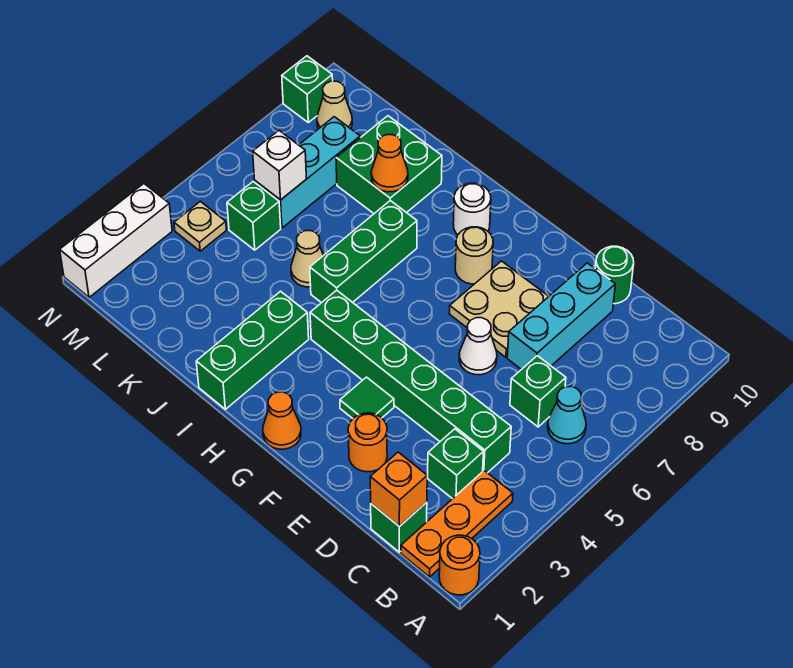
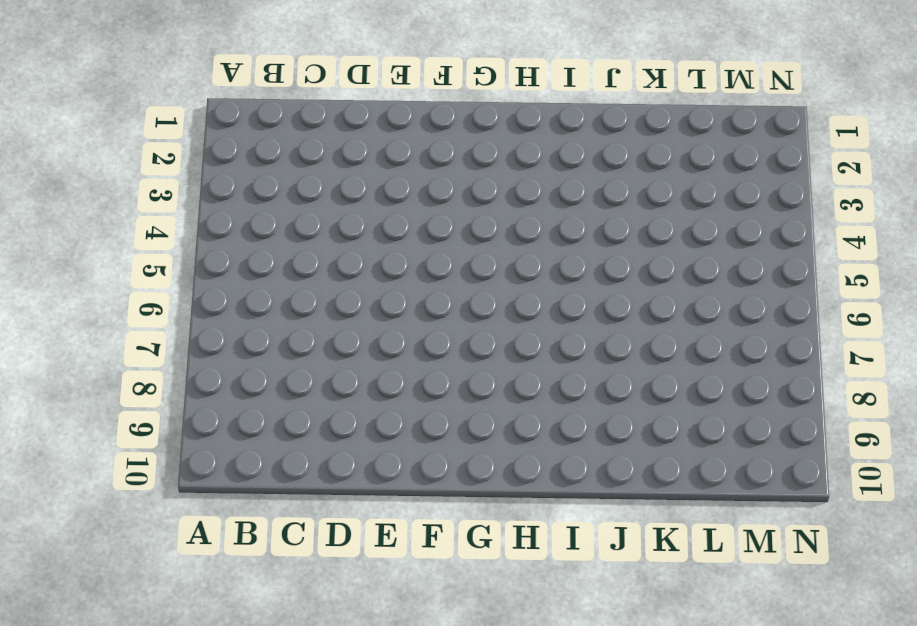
none -> orange round brick A1 level 1
none -> orange plate B1:B3 level 1
none -> cyan cone B6 level 1

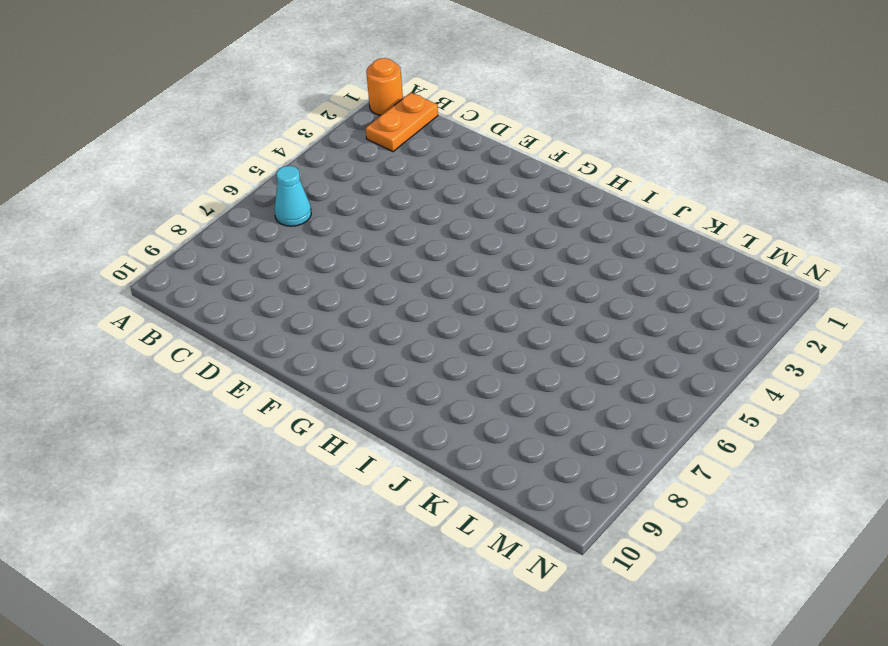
orange plate B1:B2 level 1 -> orange plate B1:B3 level 1
none -> green brick C1 level 1
none -> green brick C3 level 1
none -> green brick C4:H4 level 1

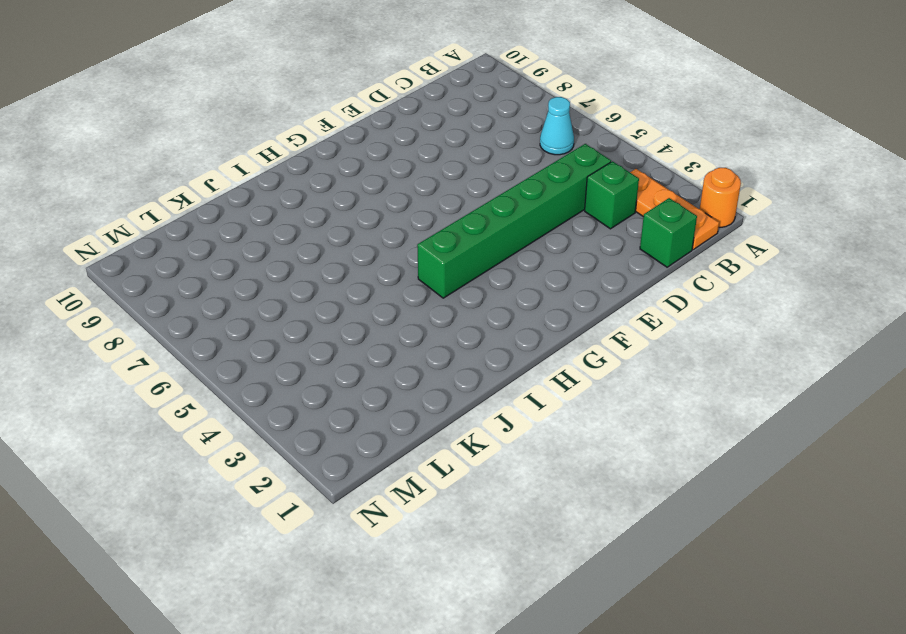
none -> green brick C6 level 1
none -> cyan brick D7:D9 level 1
none -> green round brick D10 level 1

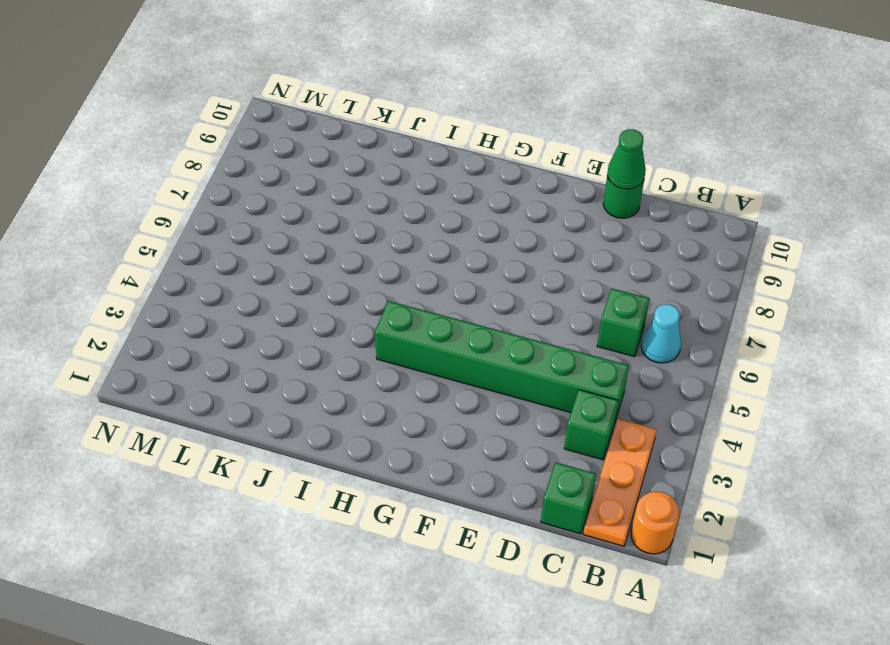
green cone D10 level 2 -> none
none -> cyan brick D7:D9 level 1
none -> orange round brick E2 level 1
none -> white cone E6 level 1

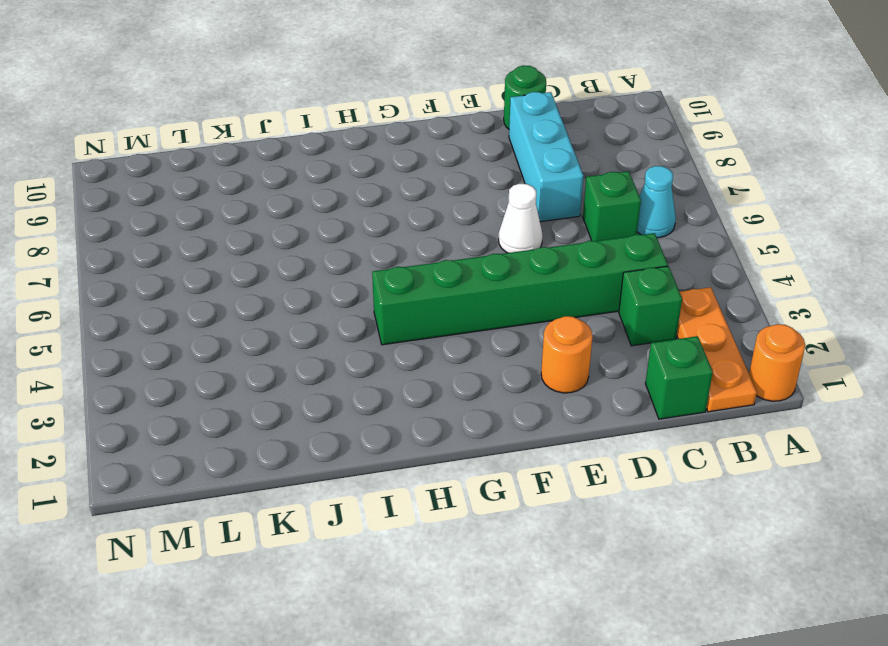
none -> tan plate E7:F8 level 1
none -> green tile F3 level 1
none -> orange cone G1 level 1

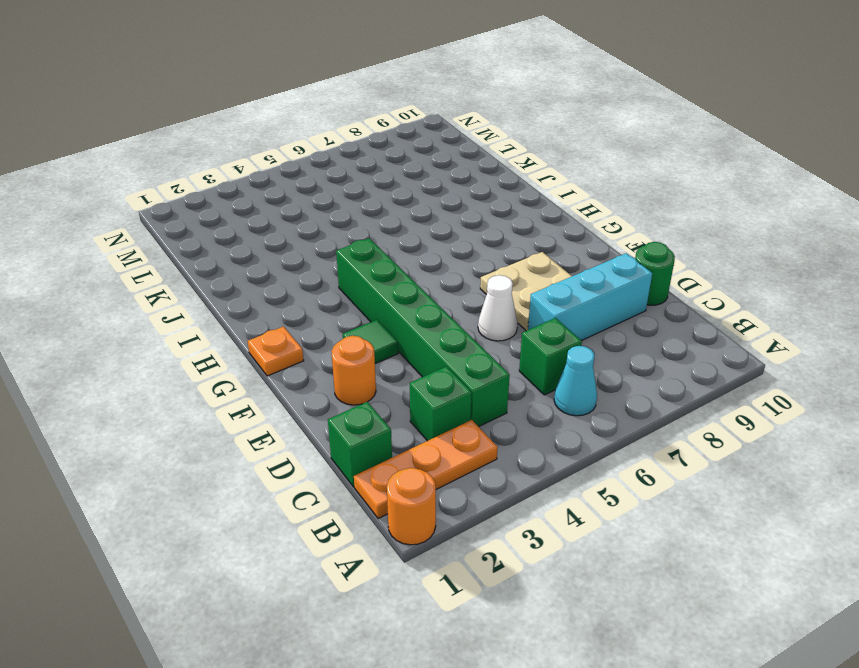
orange plate G1 level 1 -> orange cone G1 level 1
none -> tan round brick G8 level 1
none -> white round brick H9 level 1
none -> green brick I1:I3 level 1

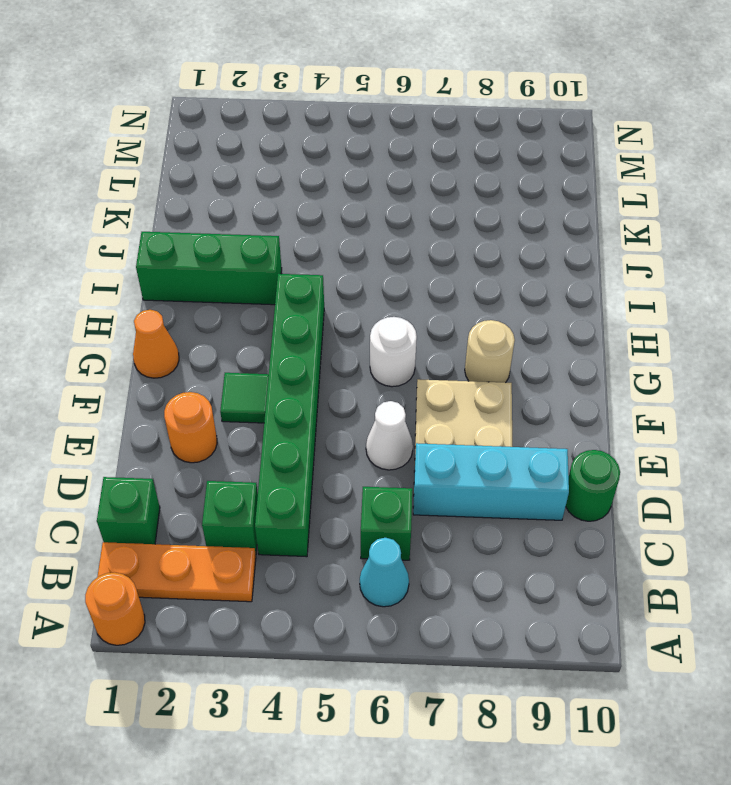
white round brick G6 level 1 -> white round brick H9 level 1
none -> green brick I5:I7 level 1
none -> tan cone J5 level 1
none -> green brick J8:K9 level 1

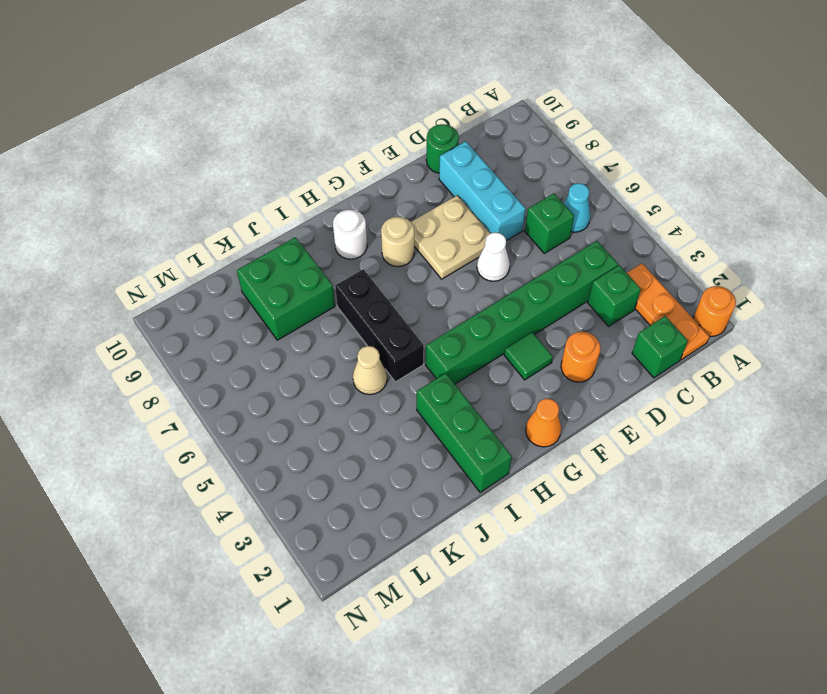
black brick I5:I7 level 1 -> green brick I5:I7 level 1
none -> green brick L5 level 1
none -> cyan brick L6:L8 level 1
none -> tan plate M4 level 1

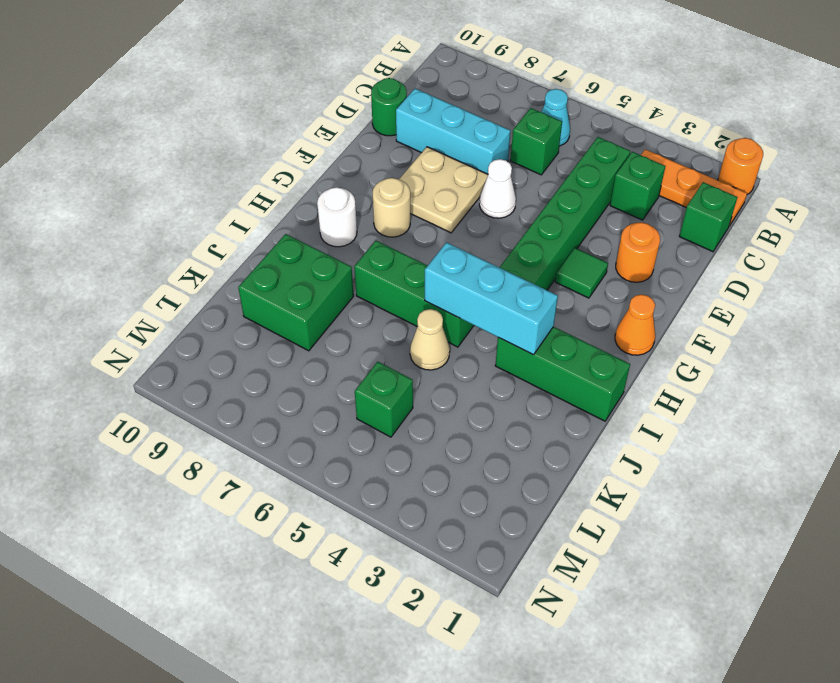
cyan brick I3:I5 level 2 -> cyan brick L6:L8 level 1
none -> tan plate M4 level 1
none -> tan cone M9 level 1
none -> white brick N1:N3 level 1

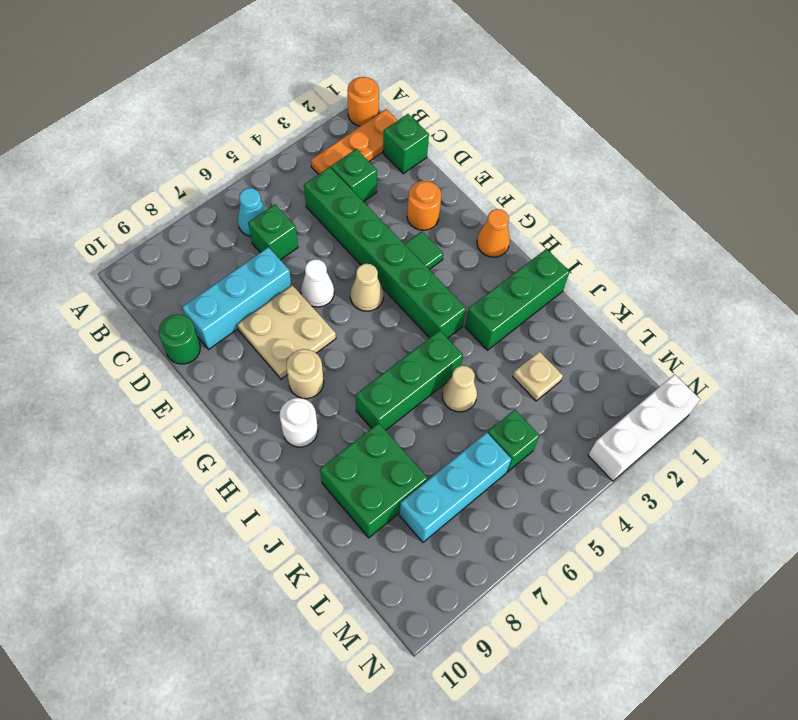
tan cone F5 level 1 -> tan cone M9 level 1
tan plate K3 level 1 -> tan plate M4 level 1
none -> green brick N9 level 1
none -> orange brick C1 level 2
none -> orange cone J8 level 2

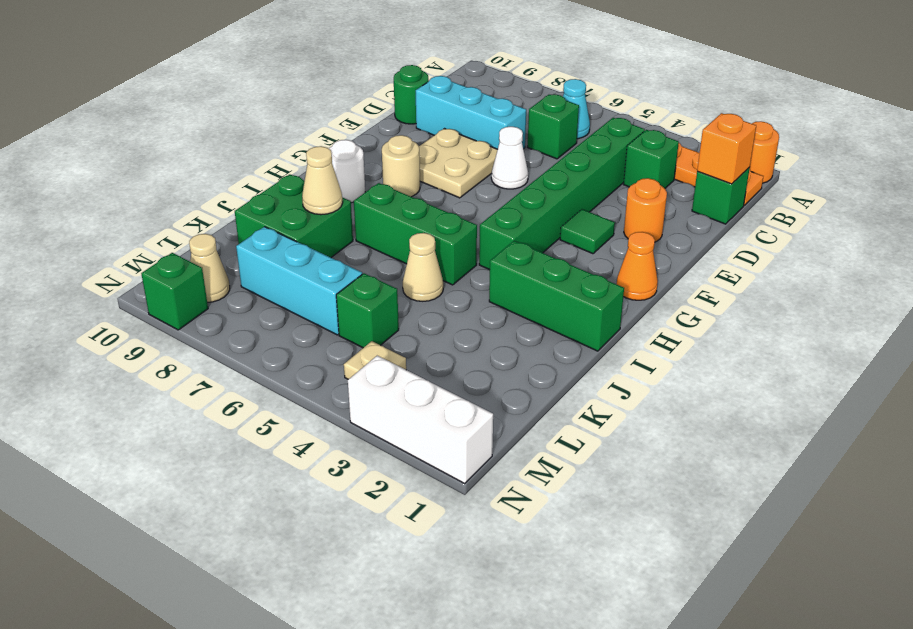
tan cone J8 level 2 -> orange cone J8 level 2
none -> white brick L6 level 2

